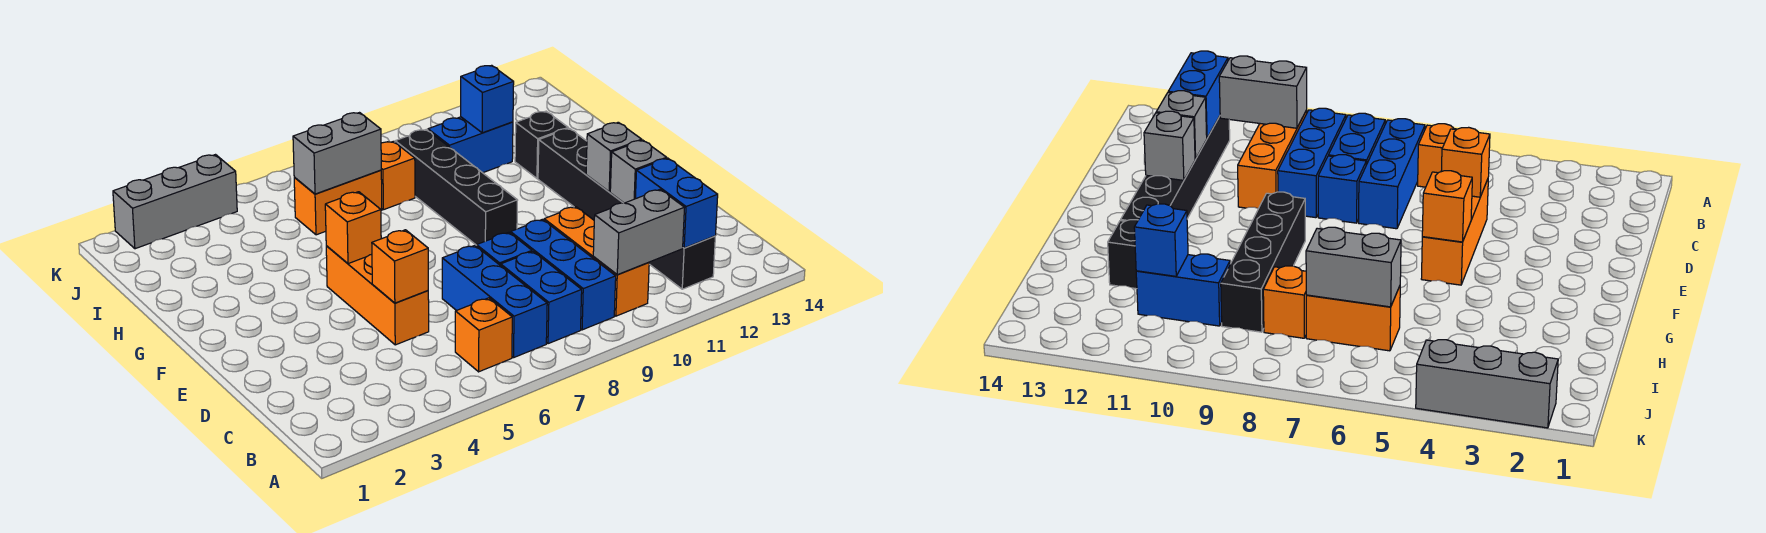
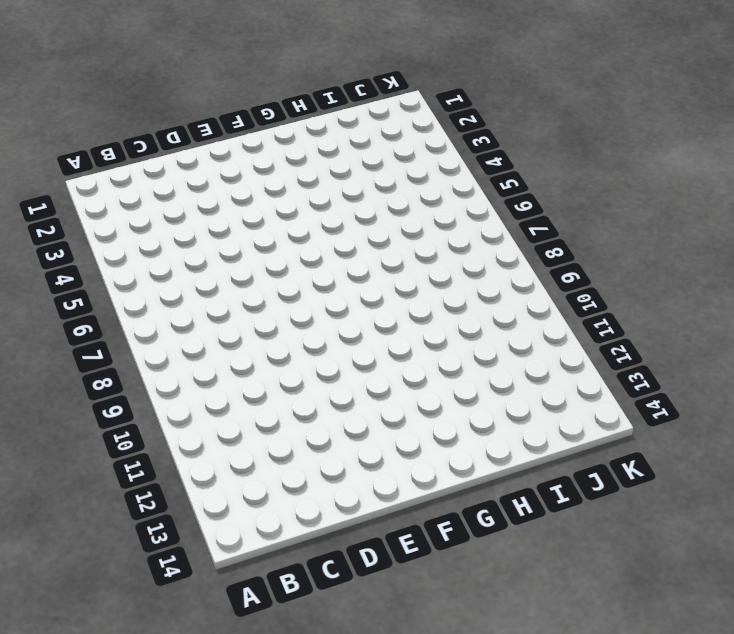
none -> orange brick B6 level 1
none -> blue brick B7:D7 level 1
none -> blue brick B8:C8 level 1

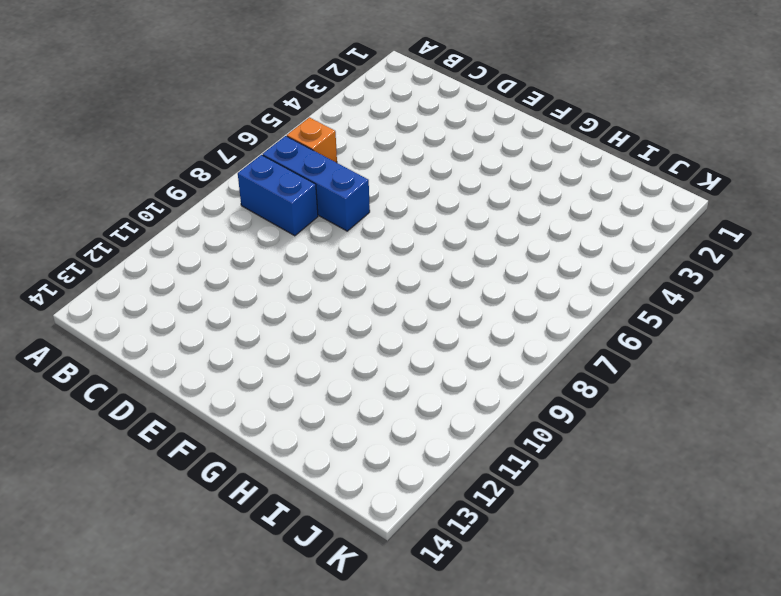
none -> blue brick B9:D9 level 1
none -> orange brick B10:D10 level 1
none -> black brick B12:G12 level 1

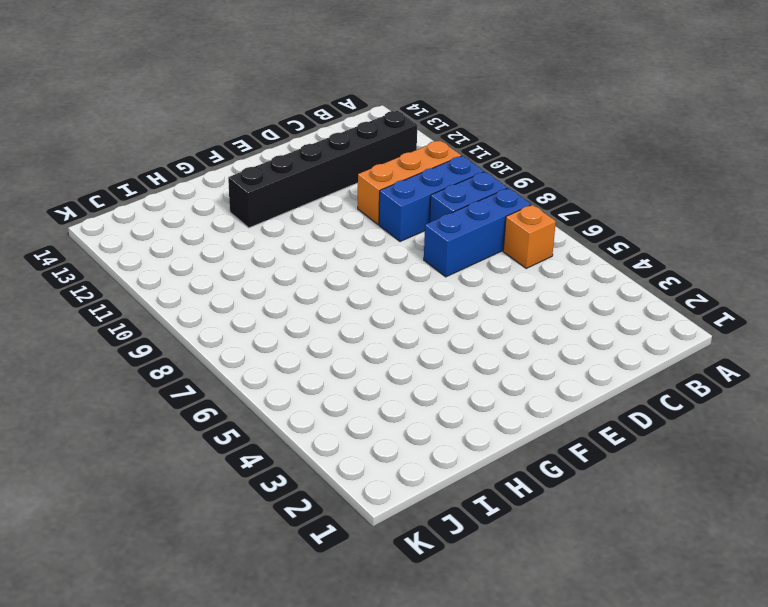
none -> orange brick D5:F5 level 1
none -> blue brick D8 level 1
none -> black brick F9:I9 level 1

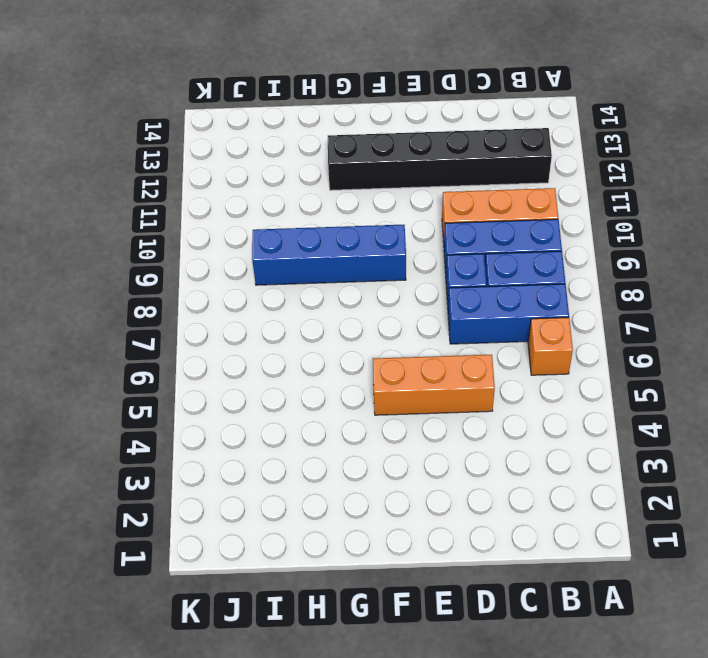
blue brick F9:I9 level 1 -> black brick F9:I9 level 1
none -> black brick H12 level 1
none -> orange brick I6:I7 level 1
none -> orange brick I8 level 1

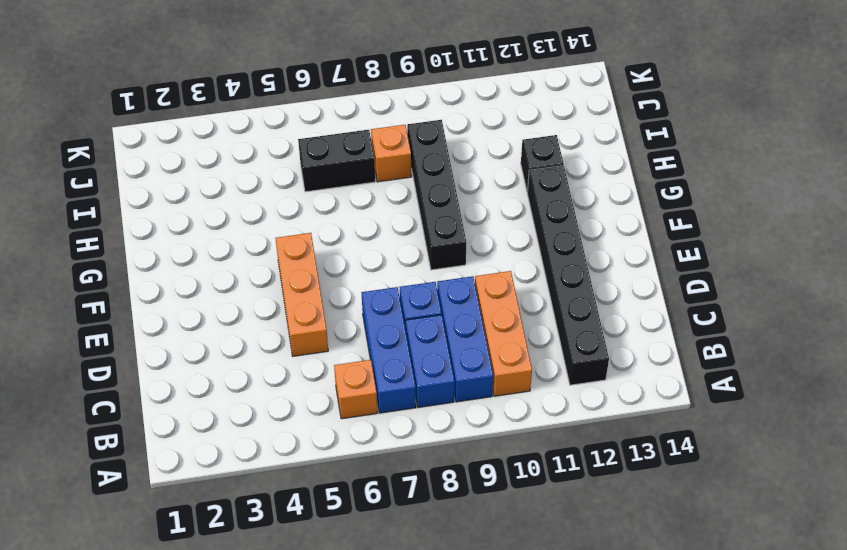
black brick I6:I7 level 1 -> orange brick I6:I7 level 1
none -> blue brick I10:I11 level 1
none -> grey brick K2:K4 level 1
none -> grey brick B10:B11 level 2

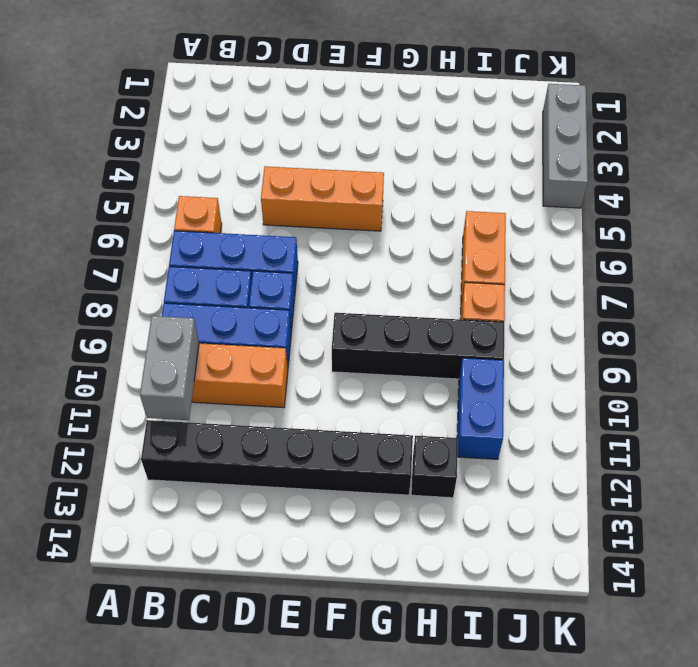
none -> blue brick B12:C12 level 2
none -> orange brick D5 level 2
none -> grey brick D12 level 2

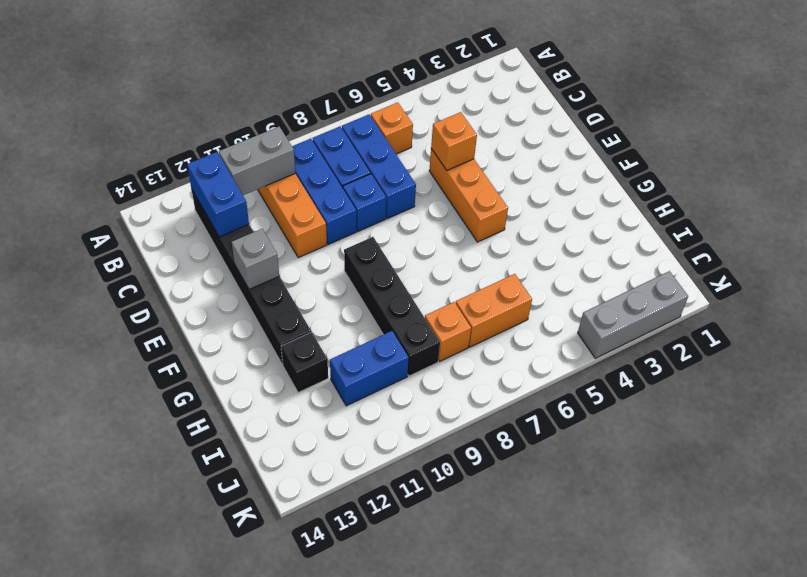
none -> grey brick D12 level 2
none -> orange brick F5 level 2
none -> grey brick I6:I7 level 2

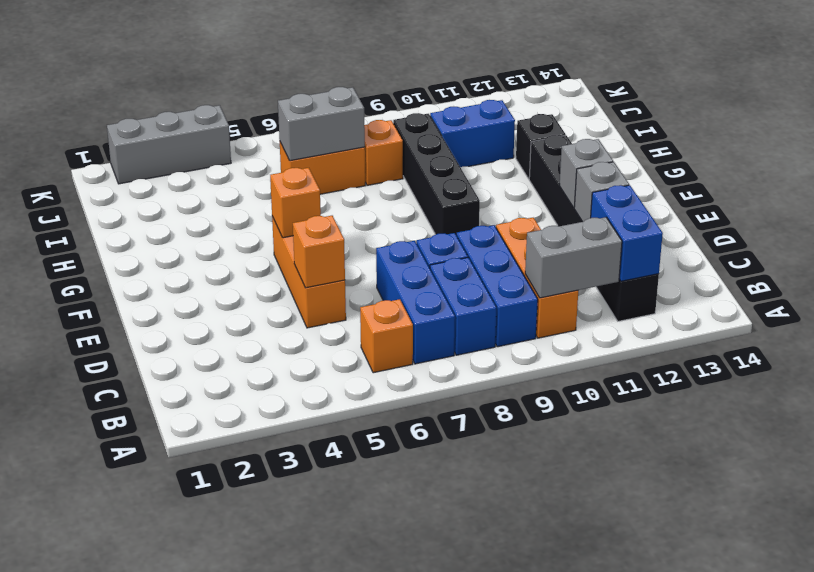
none -> blue brick I11 level 2

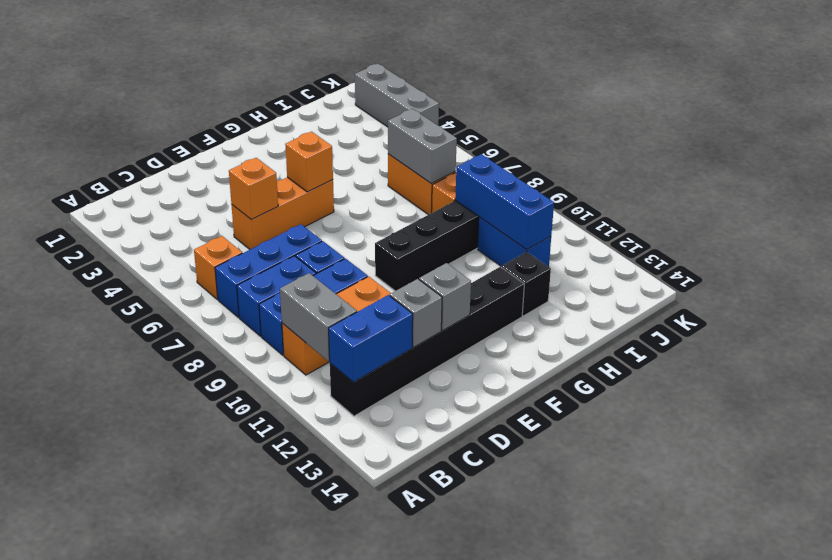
blue brick I9:I11 level 2 -> blue brick I11 level 2

